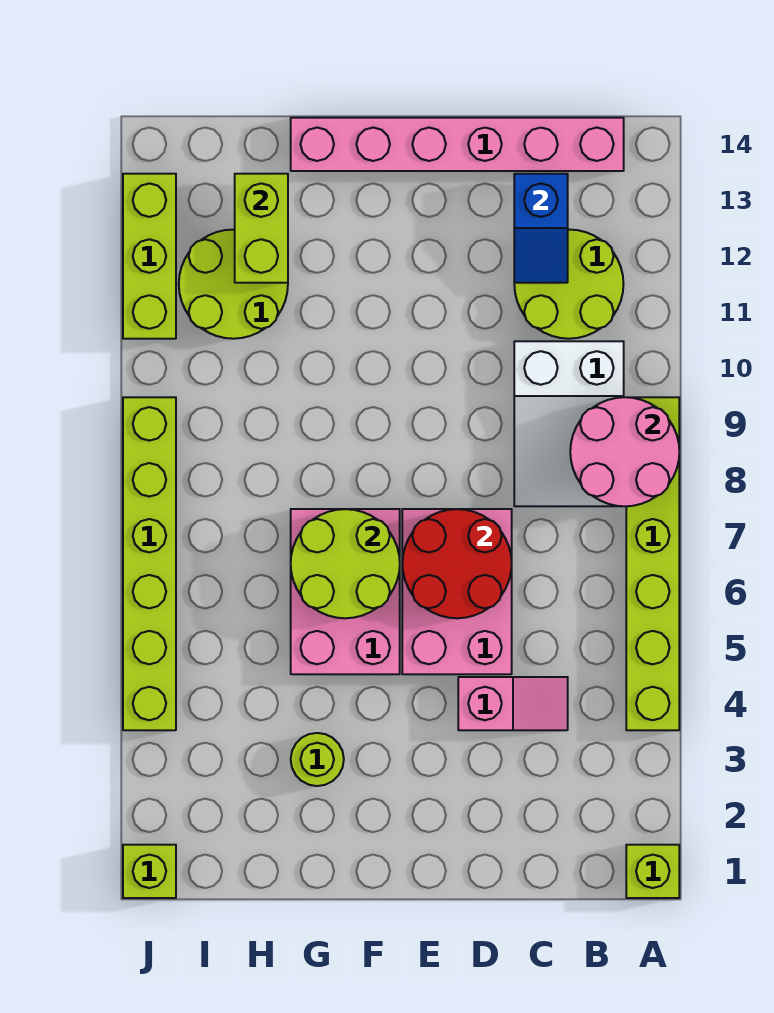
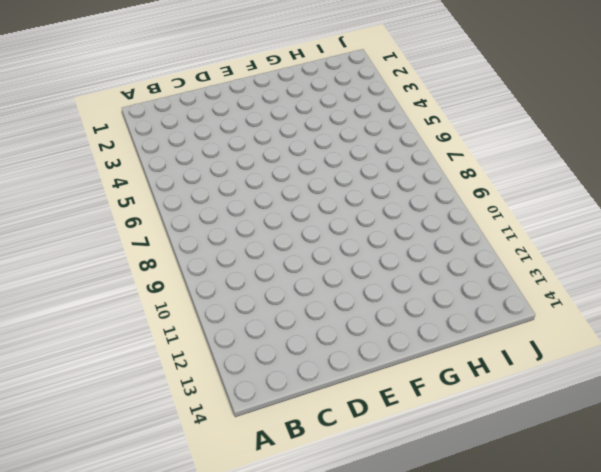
none -> lime brick A1 level 1
none -> lime brick A4:A9 level 1
none -> white slope B8:C10 level 1 top 10

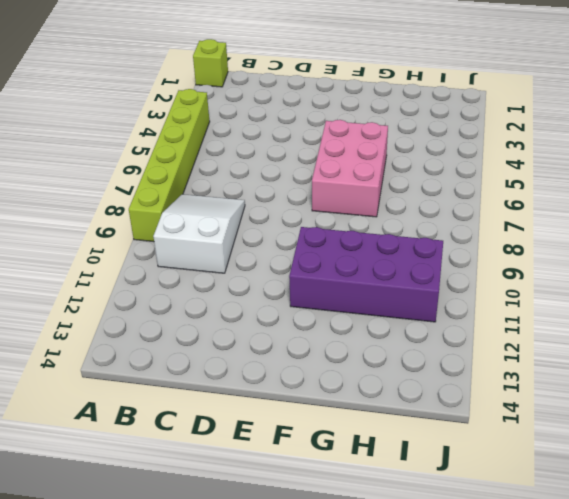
purple brick F10:I11 level 1 -> lime round brick H11:I12 level 1
none -> lime round brick B11:C12 level 1
none -> pink brick B14:G14 level 1
none -> pink slope C4:D4 level 1 top D

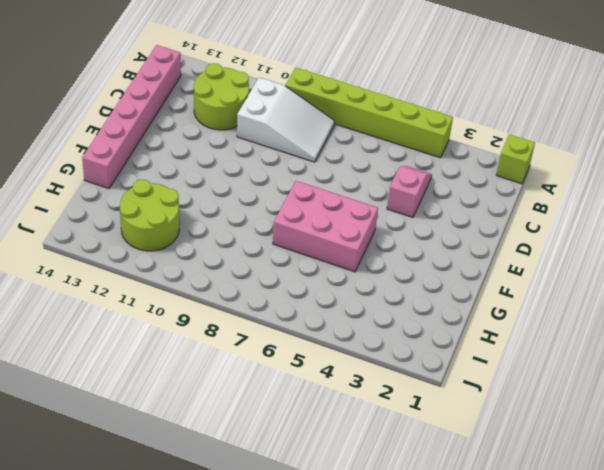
none -> pink brick D5:E7 level 1
none -> lime round brick G3 level 1
none -> lime brick J1 level 1

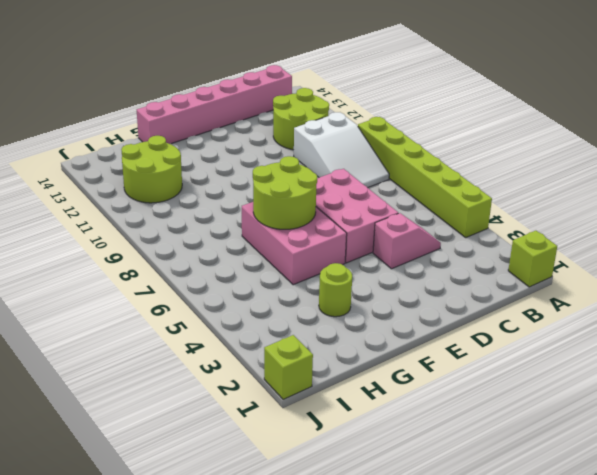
none -> lime brick J4:J9 level 1
none -> lime brick J11:J13 level 1
none -> pink round brick A8:B9 level 2

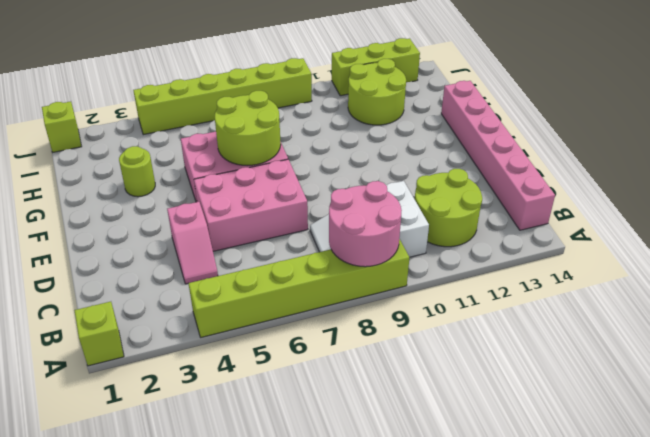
none -> blue slope C12:C13 level 2 top 13
none -> red round brick D6:E7 level 2
none -> lime brick H12:H13 level 2

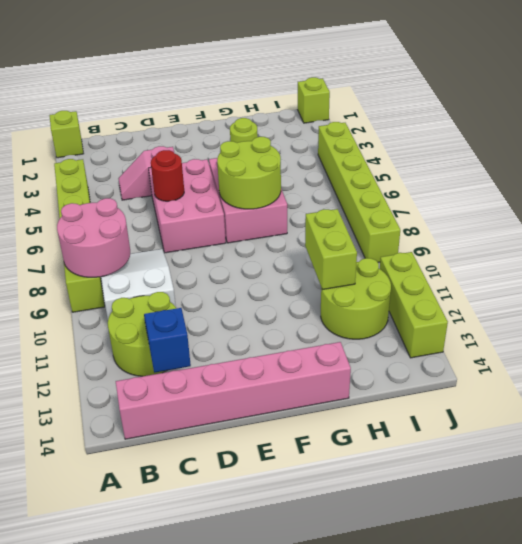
red round brick D6 level 2 -> red round brick D6:E7 level 2
lime brick H10:H11 level 2 -> lime brick H12:H13 level 2

